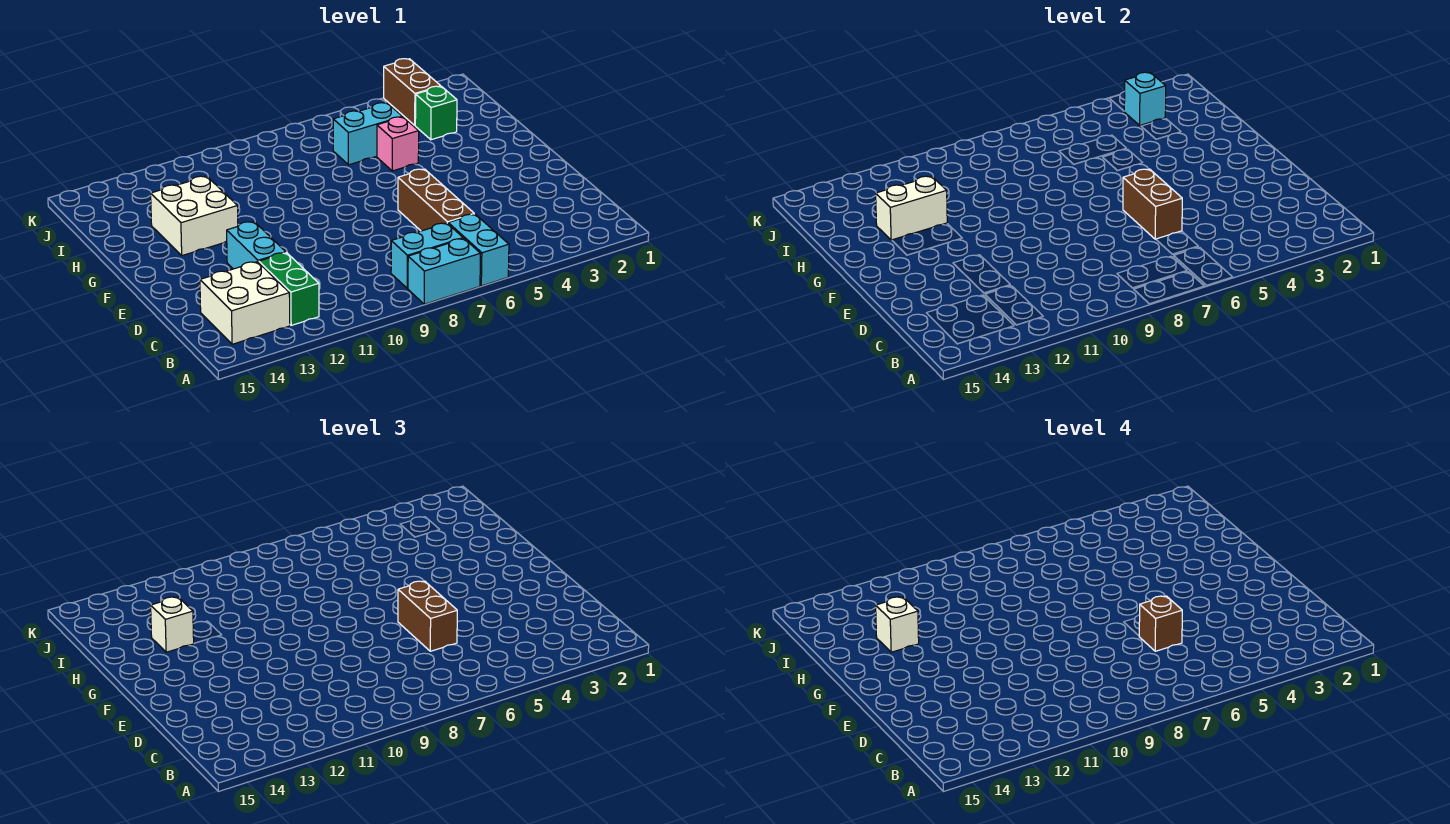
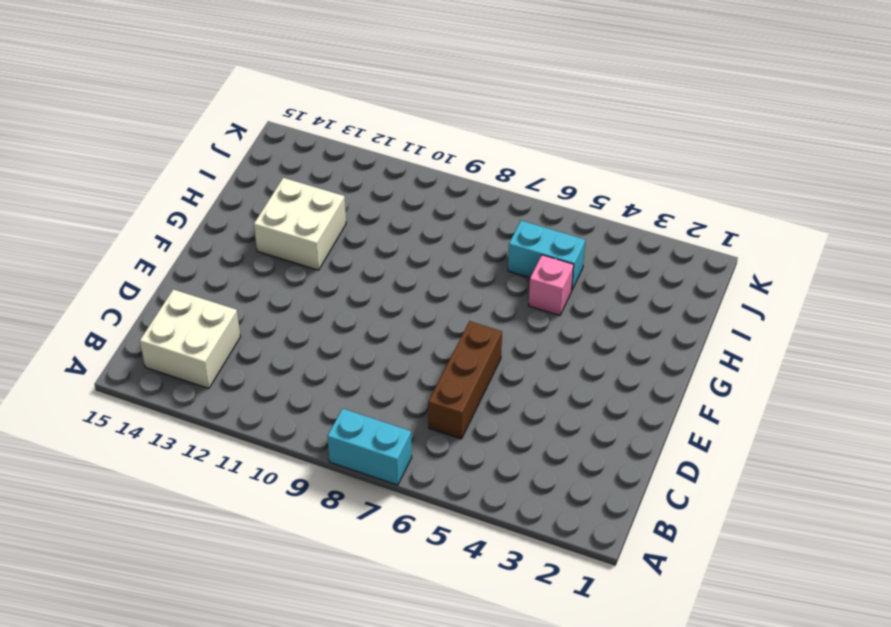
none -> cyan brick A6:B6 level 1
none -> cyan brick B7:B8 level 1
none -> green brick B12:C12 level 1

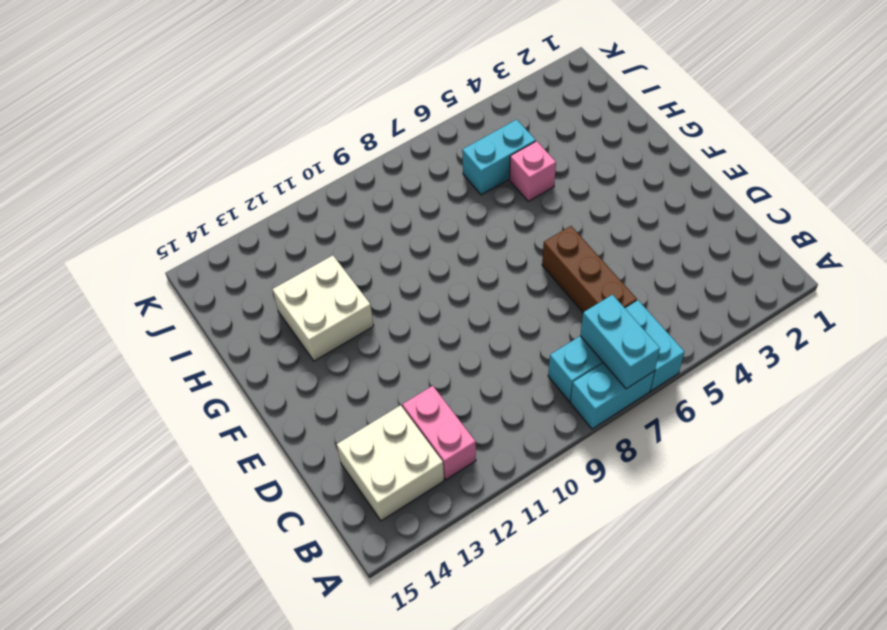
cyan brick A7:B7 level 2 -> cyan brick D12:E12 level 1
pink brick B12:C12 level 1 -> green brick B12:C12 level 1
none -> green brick I3 level 1
none -> brown brick J3:K3 level 1
none -> brown brick D6:E6 level 2

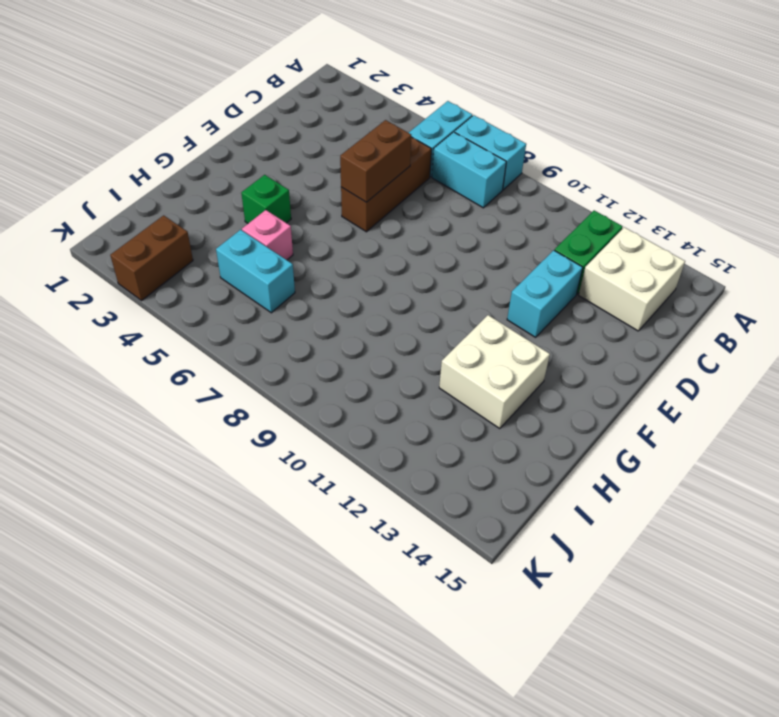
green brick G4 level 1 -> green brick I3 level 1
none -> white brick H12:H13 level 2
none -> cyan brick J3 level 2
none -> brown brick D6:E6 level 3

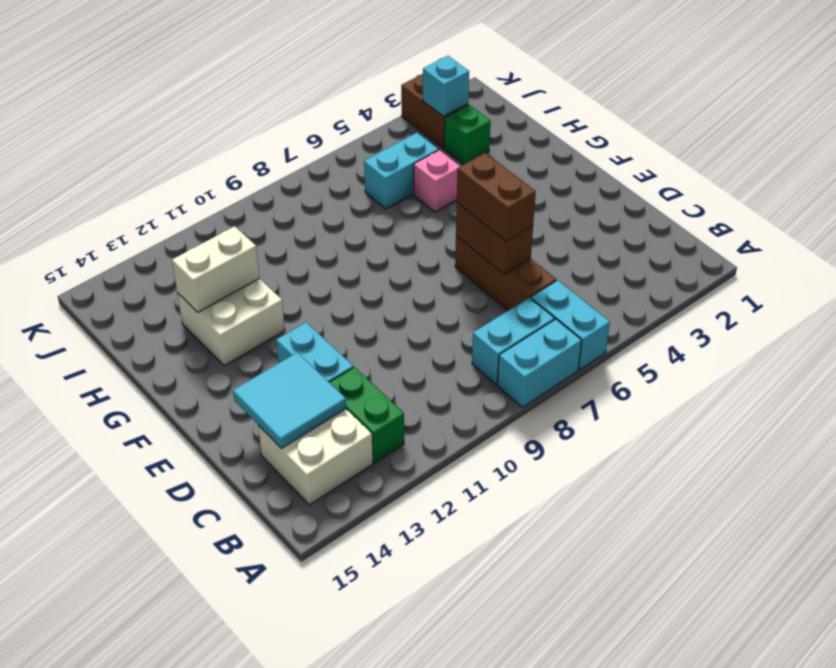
cyan tile C13:D14 level 2 -> none
none -> white brick H13 level 3
none -> brown brick D6 level 4
none -> white brick H13 level 4

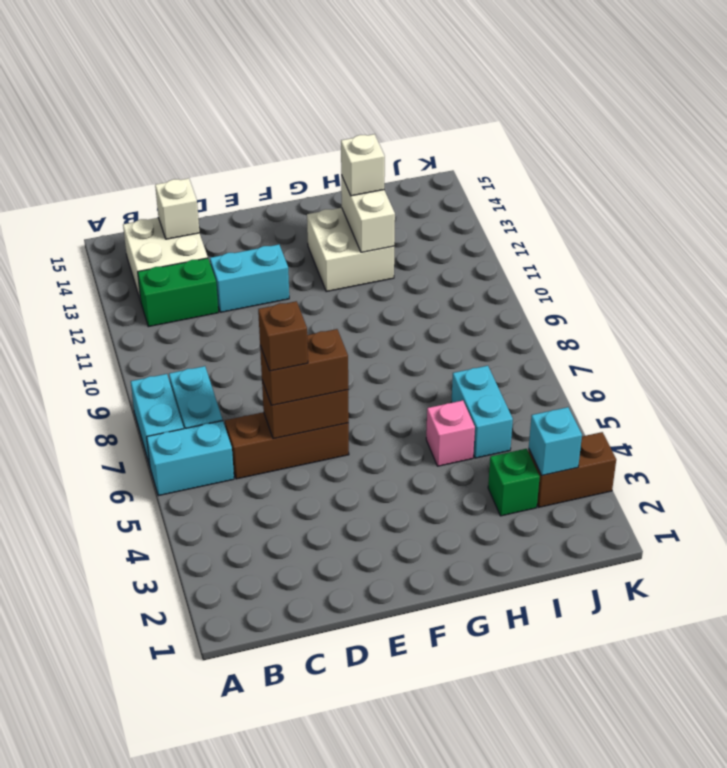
white brick C14 level 2 -> white brick H13 level 4

